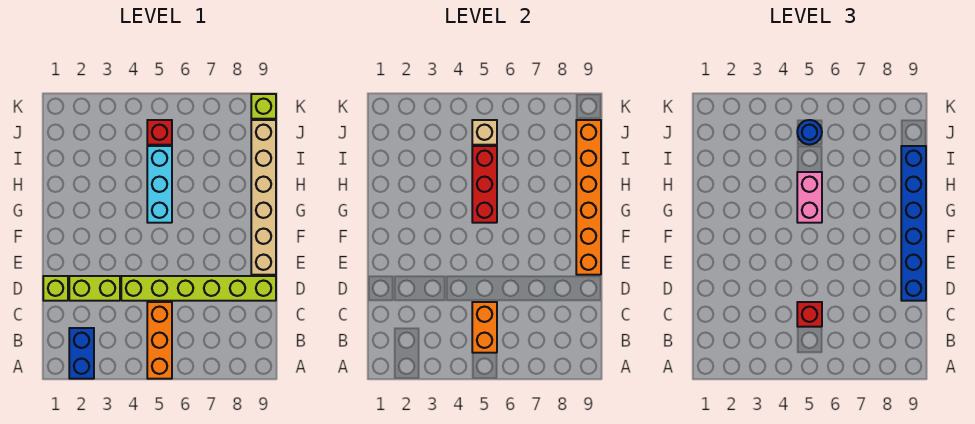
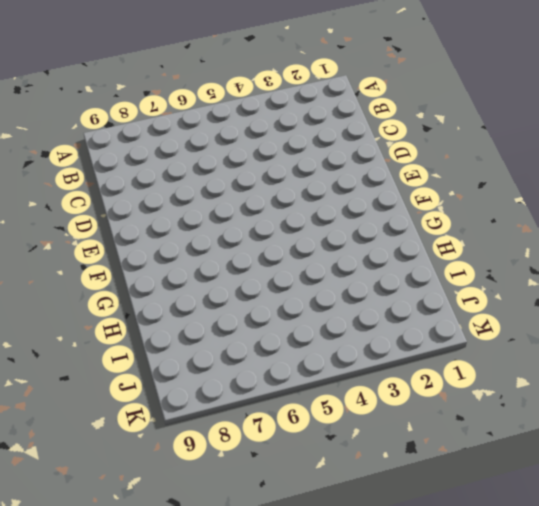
none -> blue brick A2:B2 level 1
none -> orange brick A5:C5 level 1
none -> lime brick D1 level 1

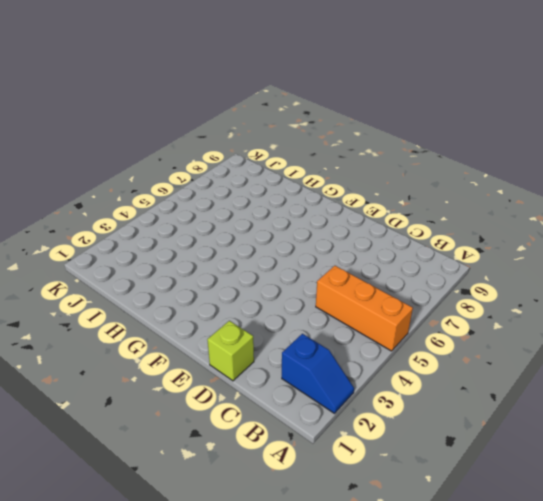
blue slope A2:B2 level 1 top B -> blue brick A2:B2 level 1
none -> lime brick D2:D3 level 1
none -> lime brick D4:D9 level 1
none -> tan brick E9:J9 level 1

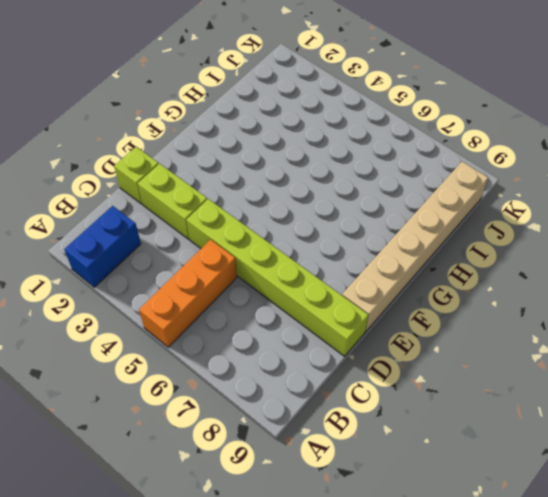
none -> cyan brick G5:I5 level 1
none -> red brick J5 level 1
none -> lime brick K9 level 1

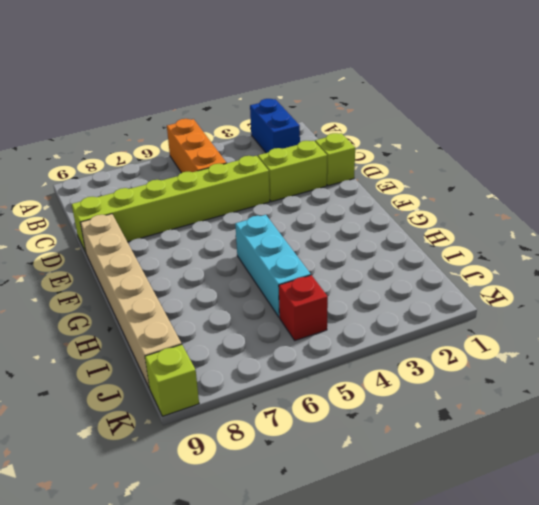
none -> orange brick B5:C5 level 2
none -> orange brick E9:J9 level 2
none -> red brick G5:I5 level 2

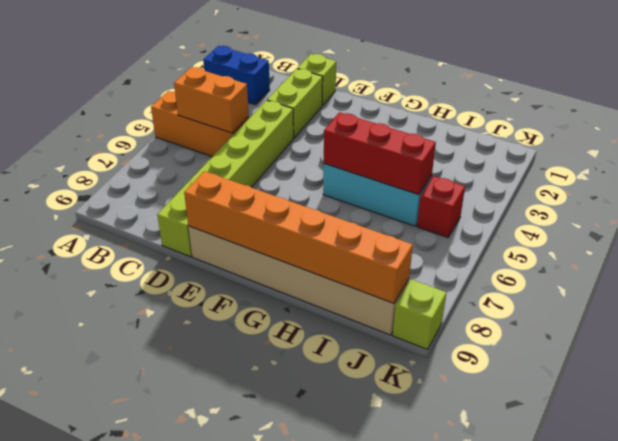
none -> tan brick J5 level 2
none -> red brick C5 level 3
none -> blue brick D9:I9 level 3

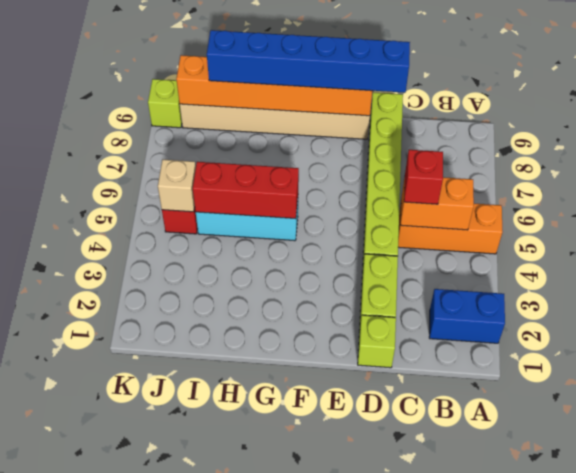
none -> pink brick G5:H5 level 3
none -> blue round brick J5 level 3

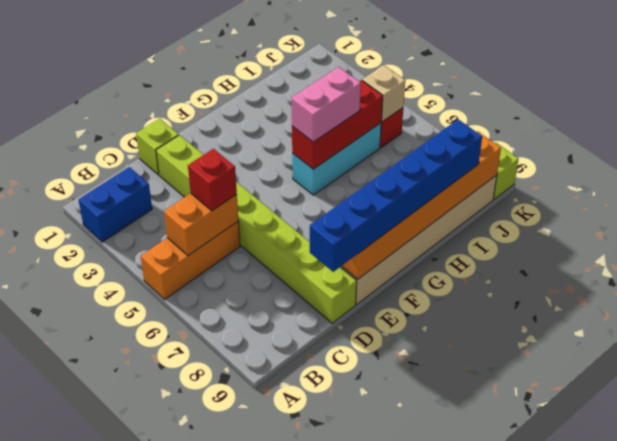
none -> blue round brick J5 level 3

